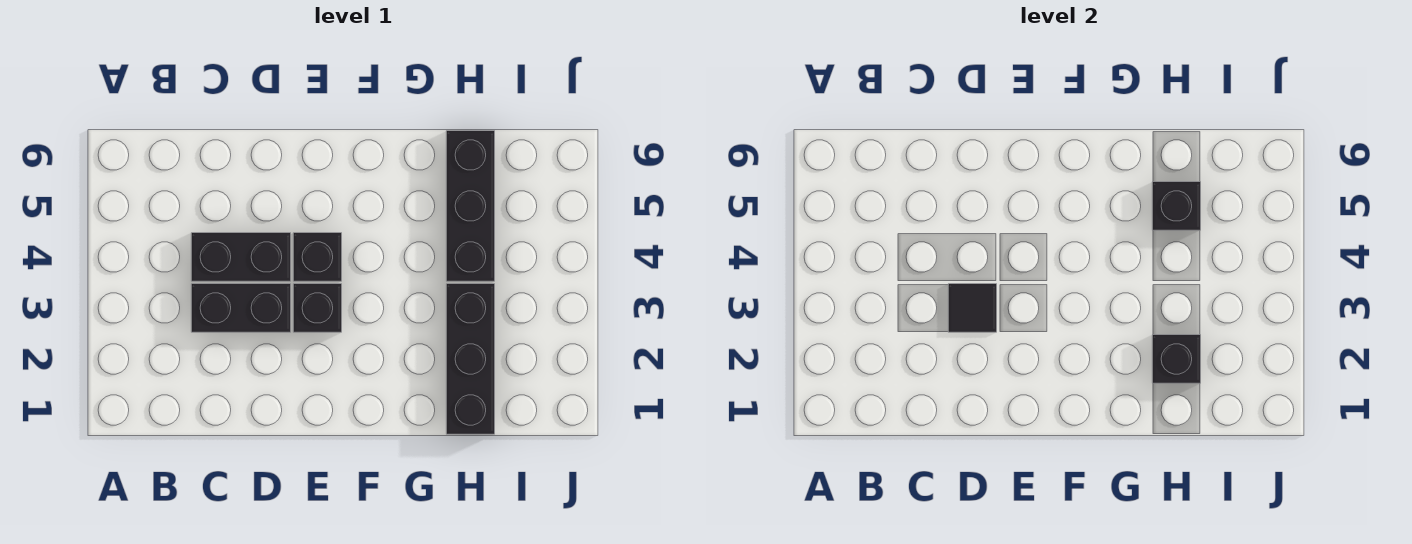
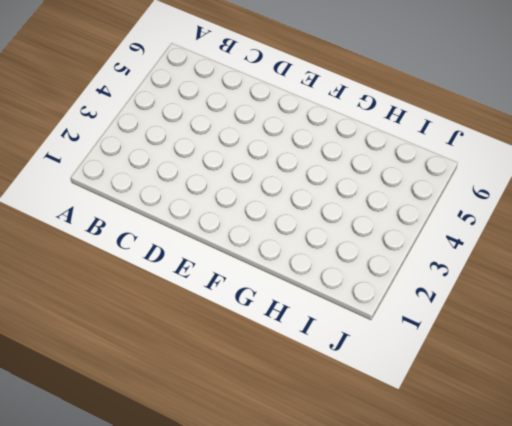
none -> black brick C3:D3 level 1
none -> black brick C4:D4 level 1

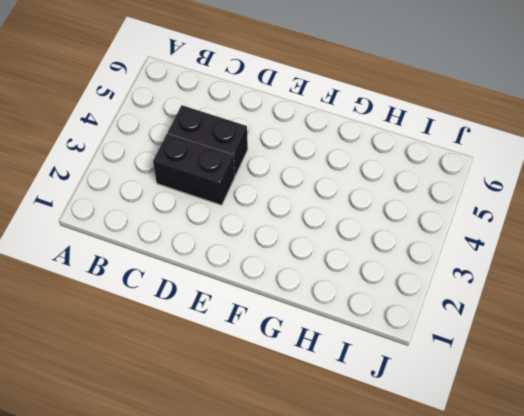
none -> black brick E3 level 1
none -> black brick E4 level 1

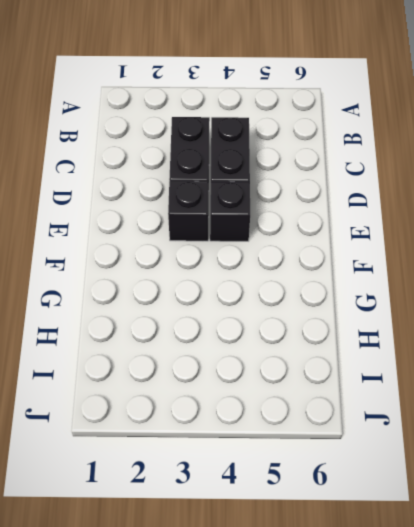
none -> black brick H1:H3 level 1
none -> black brick H4:H6 level 1

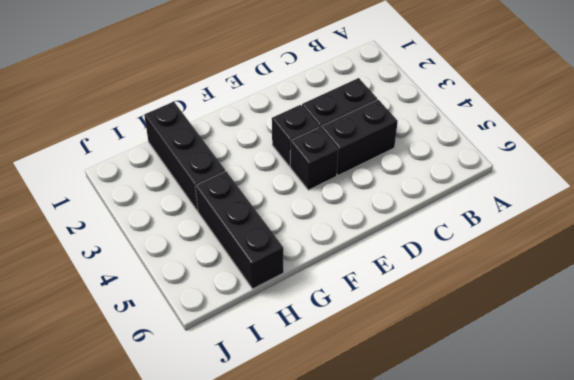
none -> black tile D3 level 2
none -> black brick H2 level 2

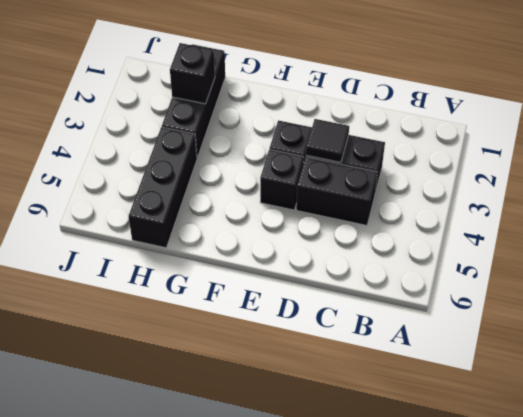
none -> black brick H5 level 2

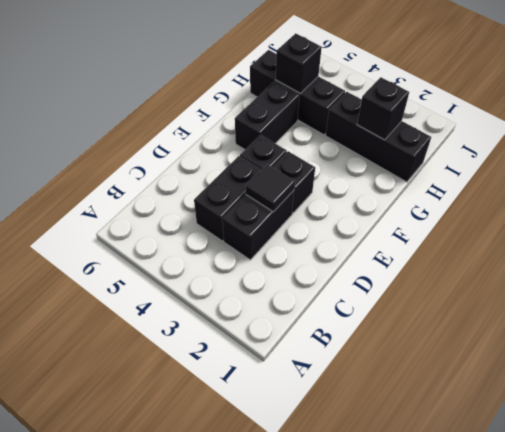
black brick F5:G5 level 1 -> none

